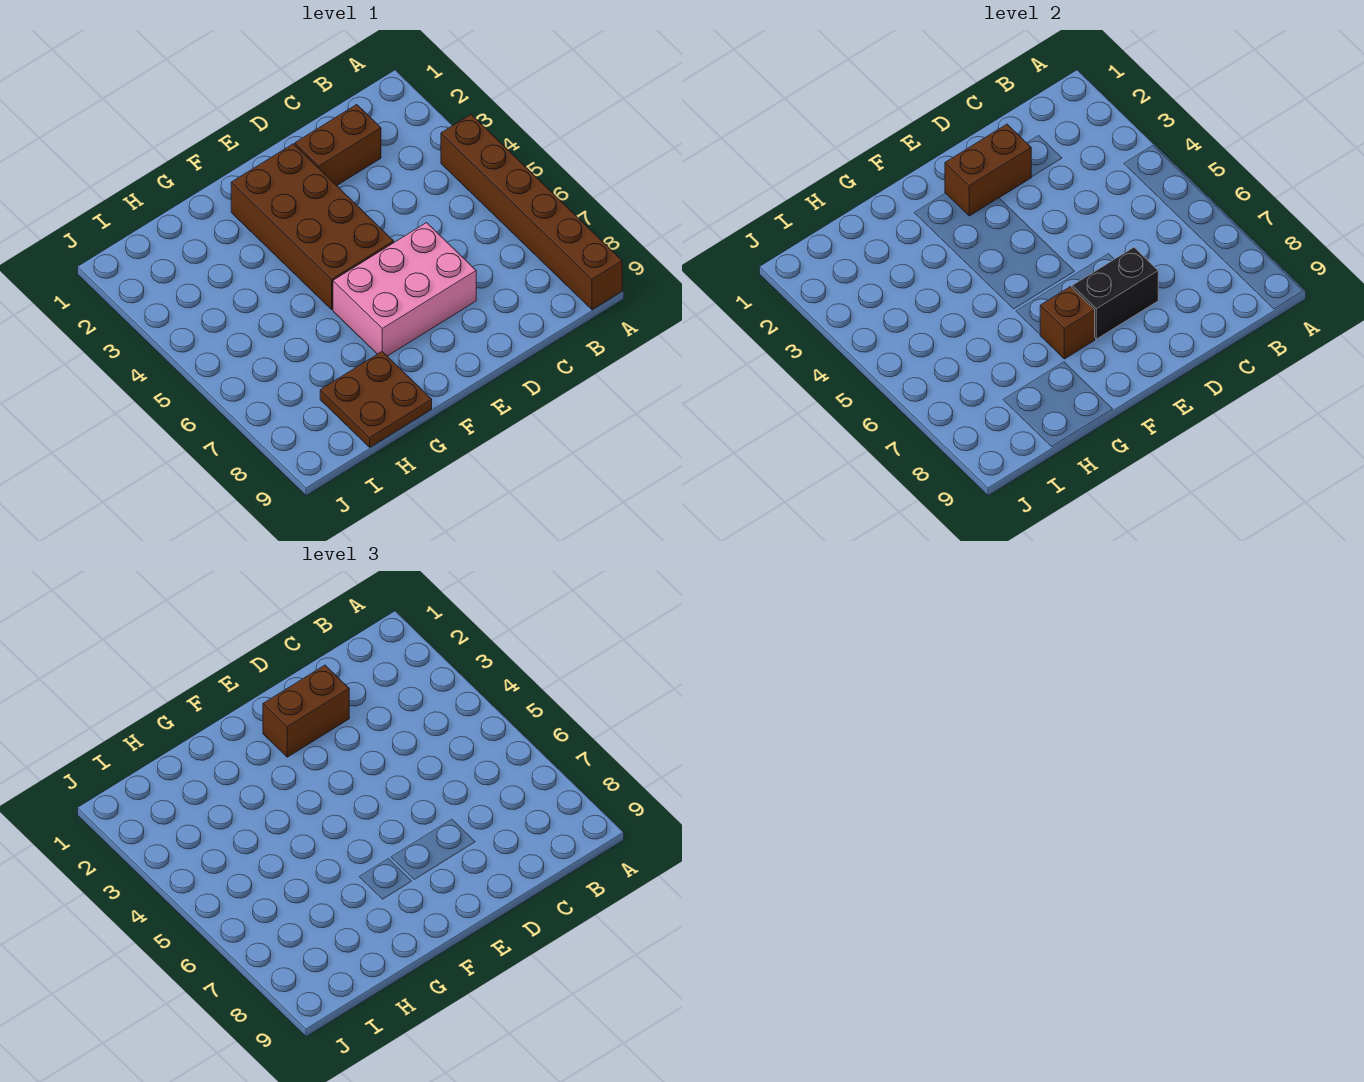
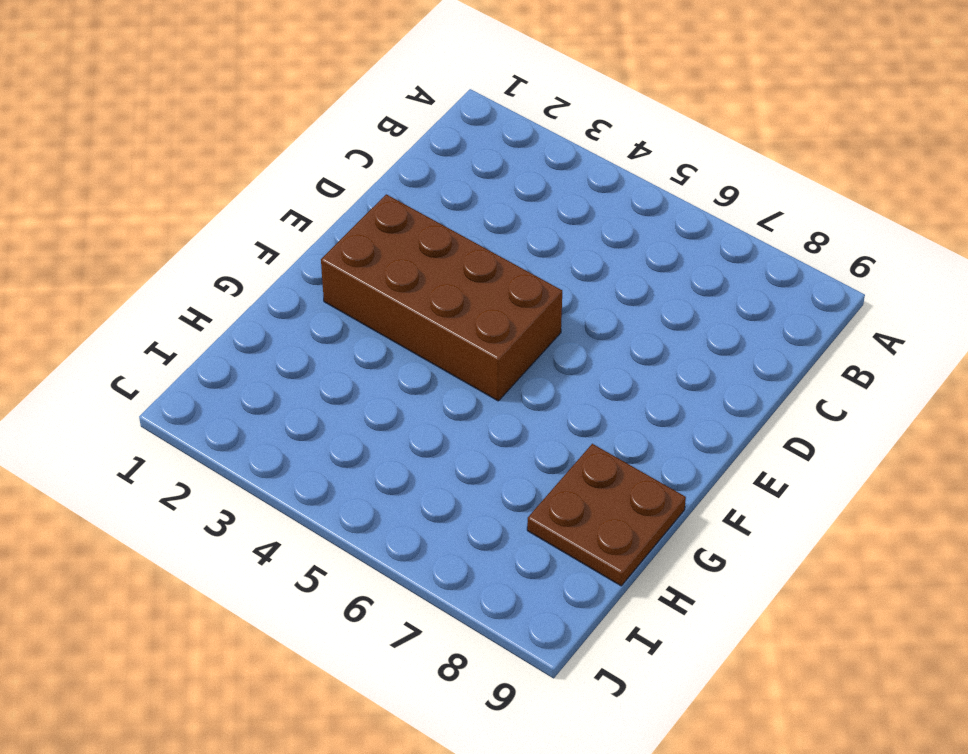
none -> brown brick A4:A9 level 1
none -> brown brick C2:D2 level 1

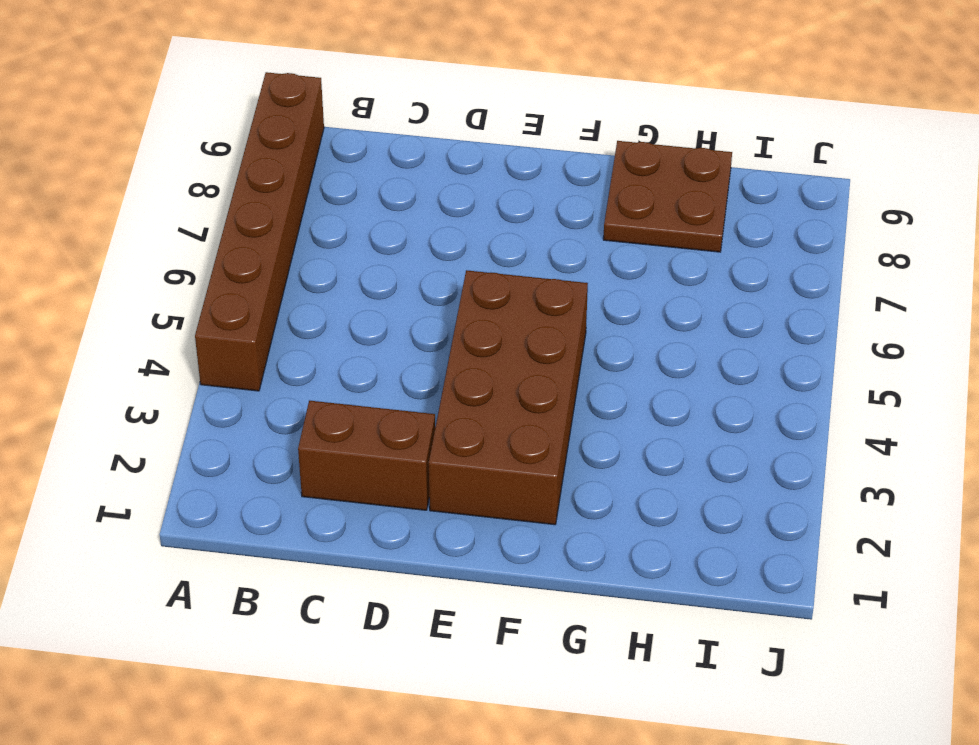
none -> pink brick D6:F7 level 1
none -> brown brick D2:E2 level 2

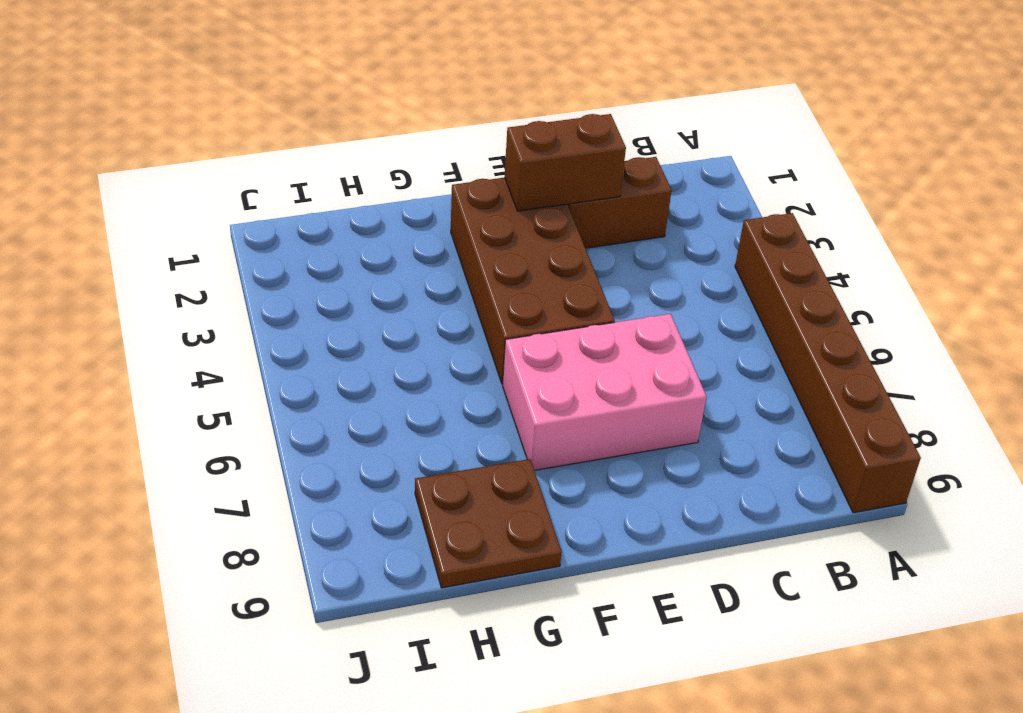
none -> black brick D7:E7 level 2
none -> brown brick F7 level 2

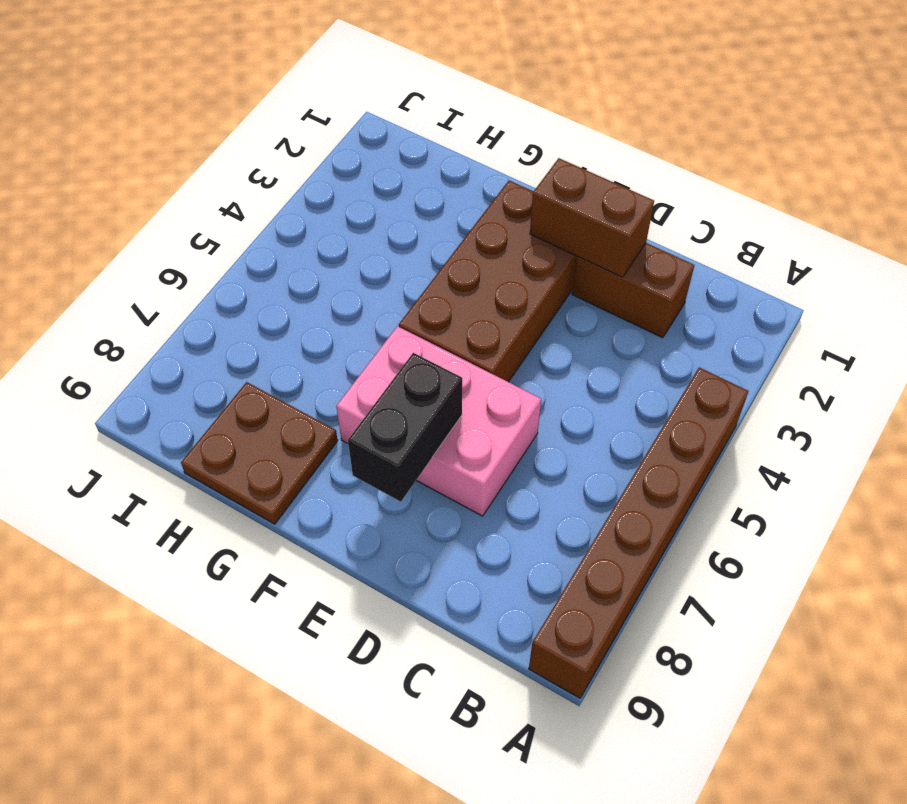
black brick E7:E8 level 2 -> black brick D7:E7 level 2
none -> brown brick F7 level 2
none -> brown brick D2:E2 level 3

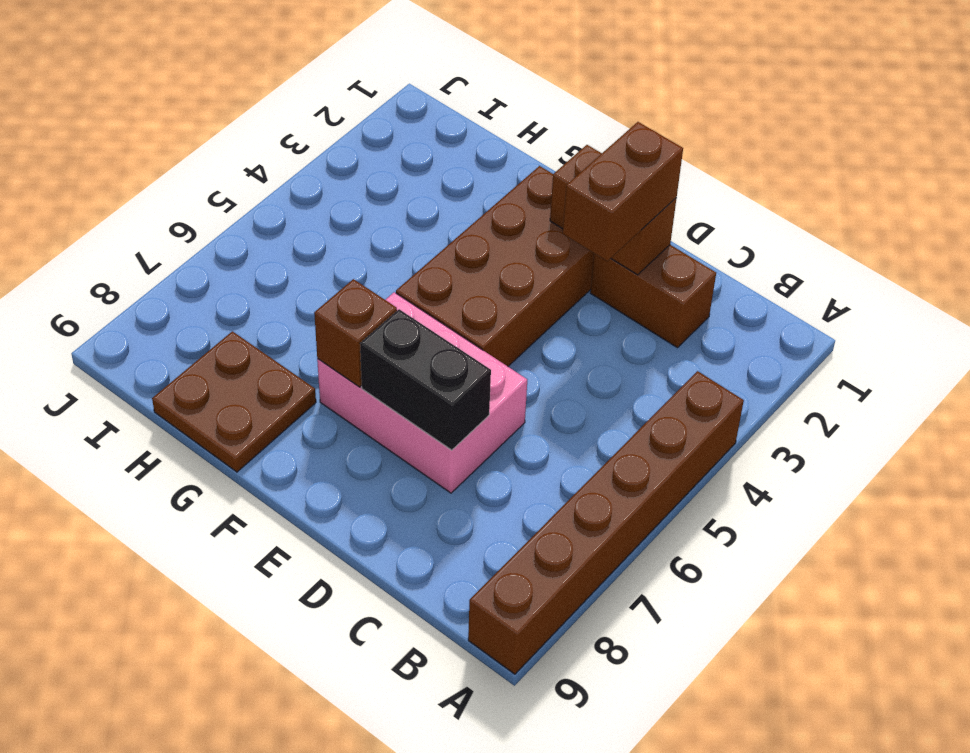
brown brick D2:D3 level 3 -> brown brick D2:E2 level 3

